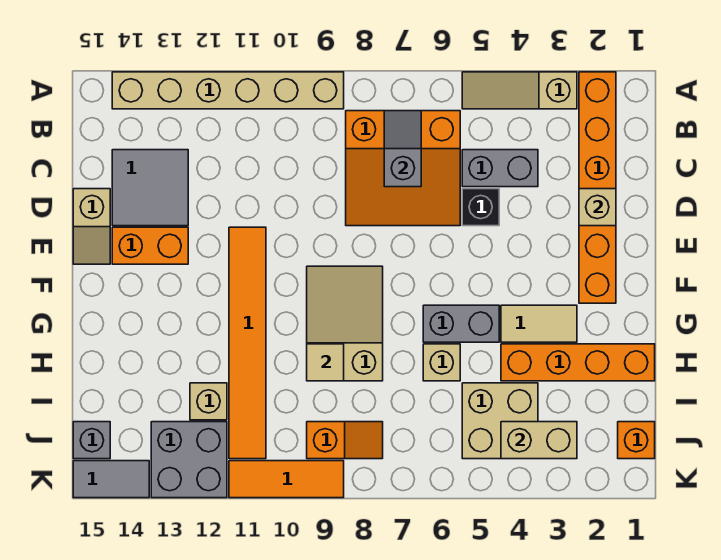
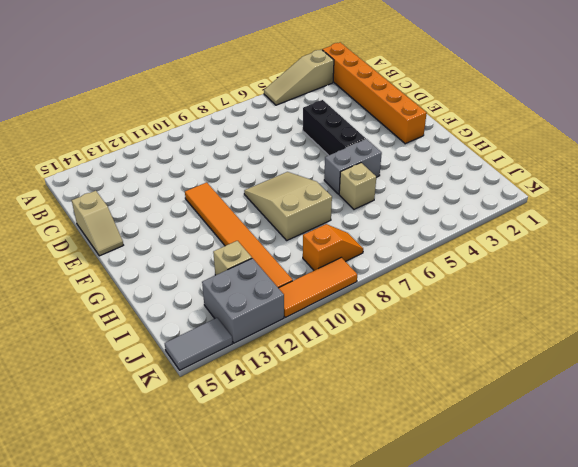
black brick D5:F5 level 1 -> black brick D5 level 1
none -> tan brick A9:A14 level 1
none -> orange slope B6:D8 level 1 top B
none -> grey brick C4:C5 level 1

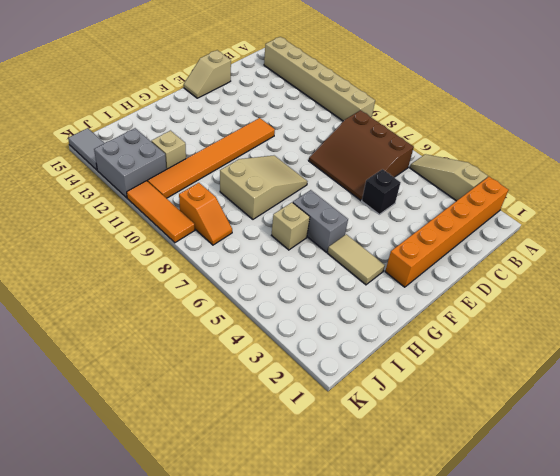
brown slope B6:D8 level 1 top B -> orange slope B6:D8 level 1 top B
none -> grey brick C4:C5 level 1
none -> grey tile C13:D14 level 1
none -> orange brick E13:E14 level 1

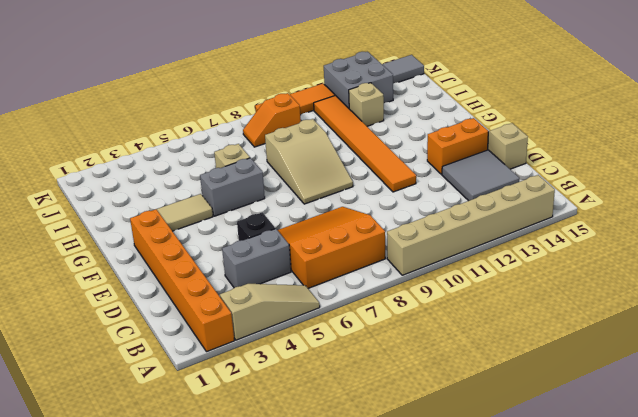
none -> orange brick H1:H4 level 1
none -> tan brick I4:J5 level 1
none -> orange brick J1 level 1

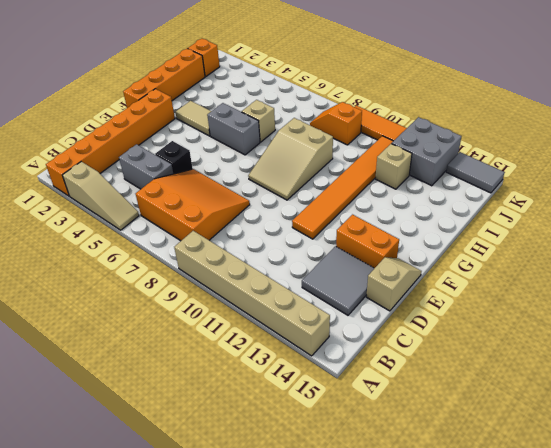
orange brick F1:I1 level 1 -> orange brick H1:H4 level 1
none -> tan brick I4:J5 level 1
none -> grey brick J15 level 1
none -> grey slope B7:C7 level 2 top C

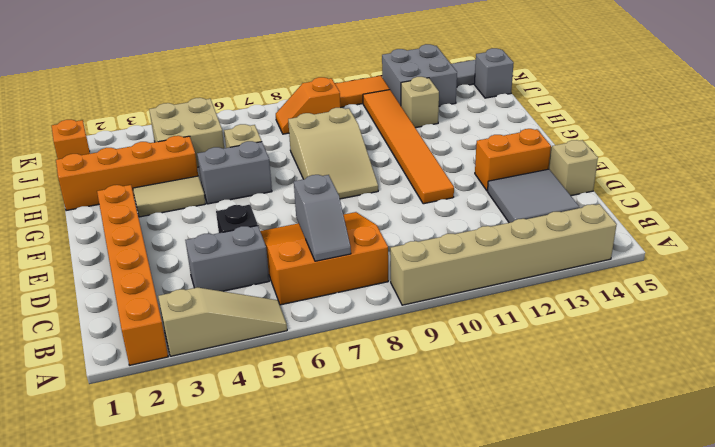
none -> tan brick D2 level 2
none -> tan tile H9 level 2
none -> tan brick J3:J4 level 2

